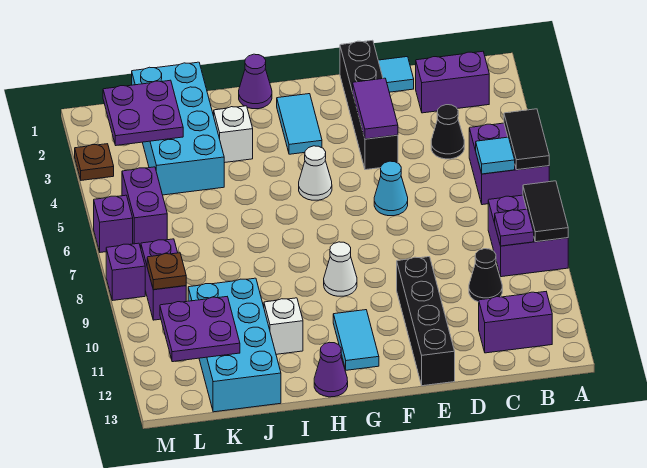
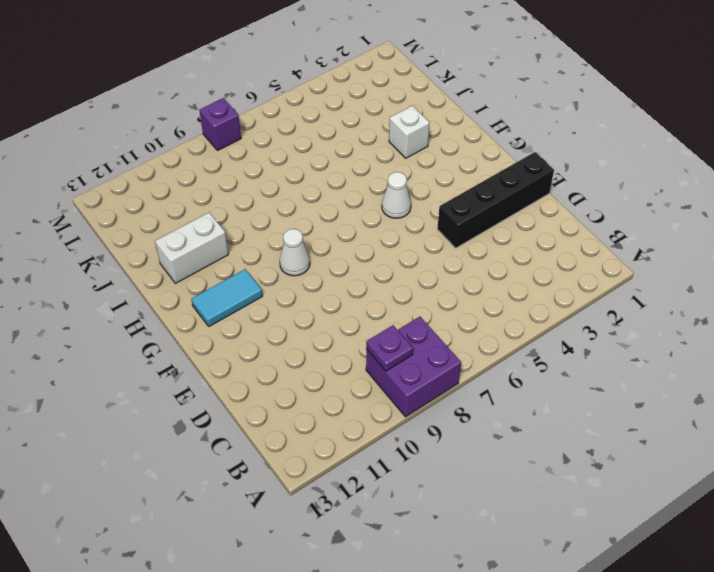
white brick I11:I12 level 1 -> white brick I11 level 1
none -> purple brick A5:B6 level 1
none -> purple brick B2:C2 level 1
none -> purple brick B12:C12 level 1
none -> black cone C4 level 1

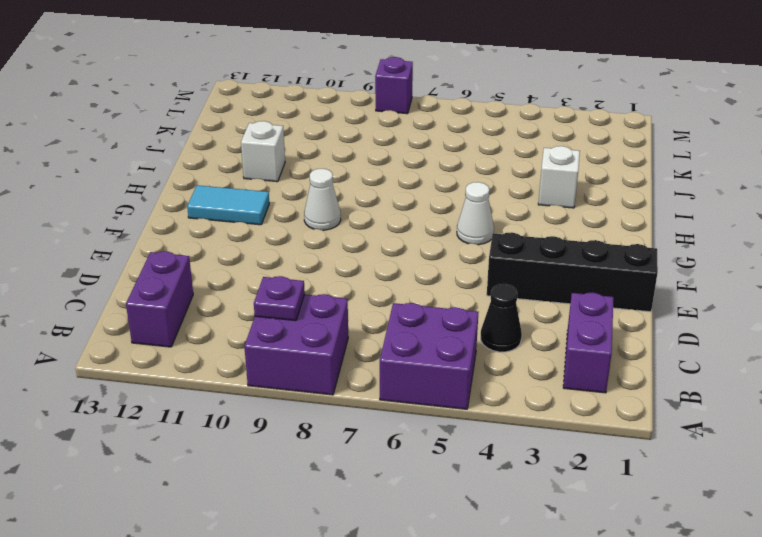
none -> black cone C10 level 1
none -> cyan tile D1 level 1
none -> cyan cone E6 level 1
none -> black brick E10:E13 level 1

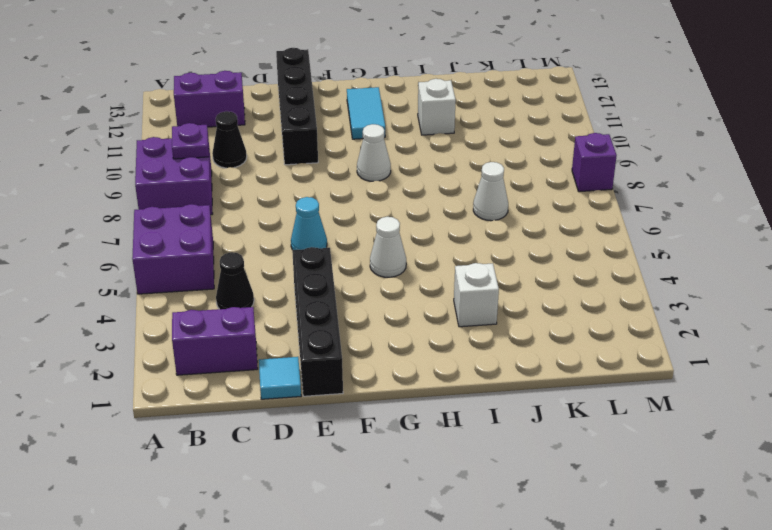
white cone J7 level 1 -> none
none -> cyan tile G2:G3 level 1
none -> purple cone H1 level 1
none -> purple cone H13 level 1
none -> cyan brick J1:K4 level 1

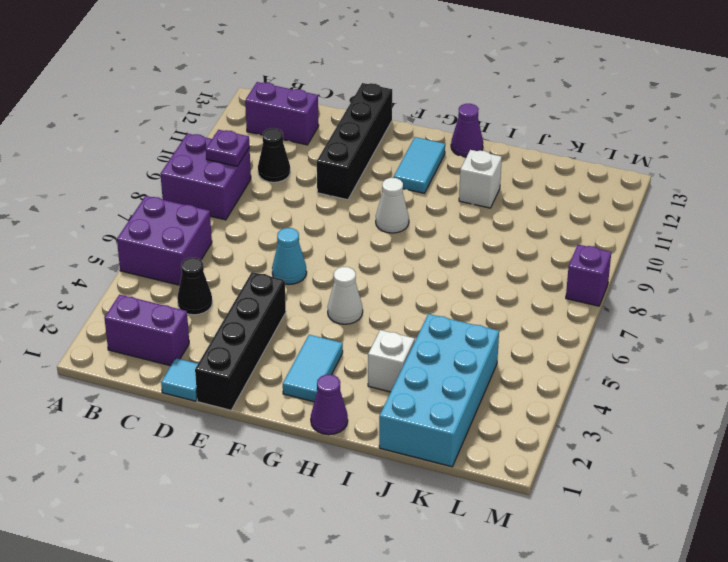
none -> cyan brick J10:K13 level 1
none -> purple brick L5:L6 level 1
none -> purple brick L8:L9 level 1
none -> brown plate M3 level 1

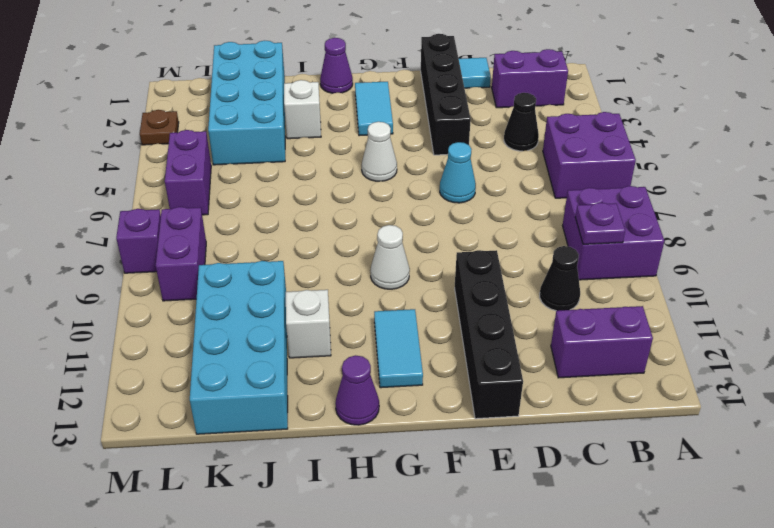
none -> purple brick M6 level 1
none -> black tile A5:A6 level 2
none -> black tile A8:A9 level 2
none -> cyan tile B6 level 2

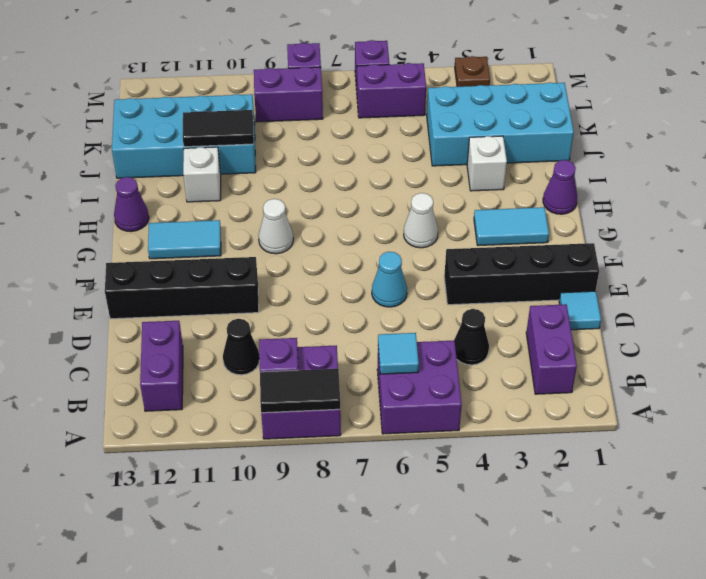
black tile J10:J11 level 2 -> black tile A5:A6 level 2
none -> purple tile E3:E4 level 2
none -> purple plate K2:L3 level 2
none -> purple plate K11:L12 level 2
none -> brown plate L9 level 2

